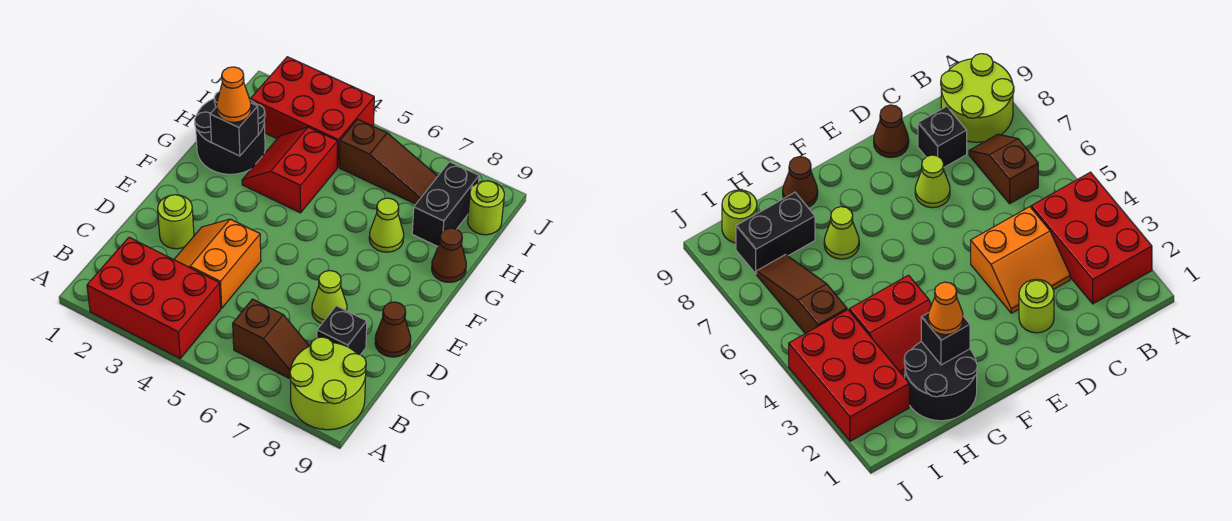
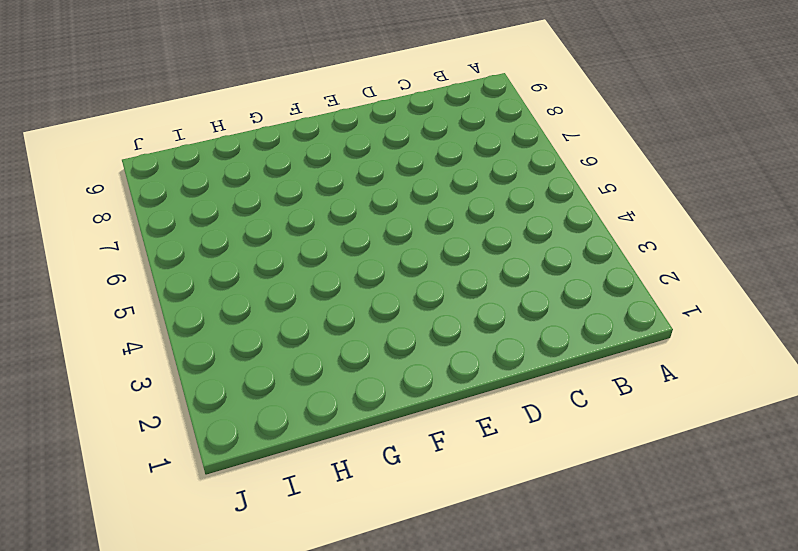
none -> red brick A2:B4 level 1
none -> lime round brick A8:B9 level 1
none -> brown slope B6:B7 level 1 top 6

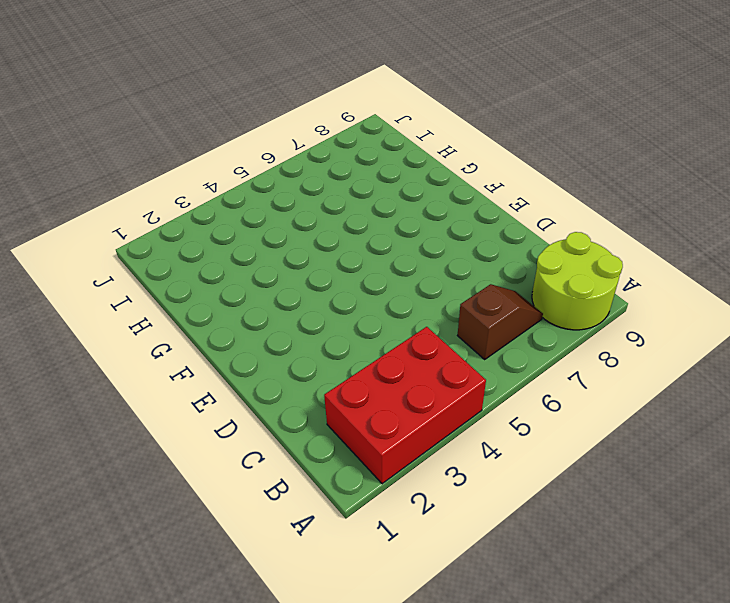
none -> orange slope C3:D4 level 1 top 4
none -> black brick C8 level 1
none -> lime round brick D2 level 1

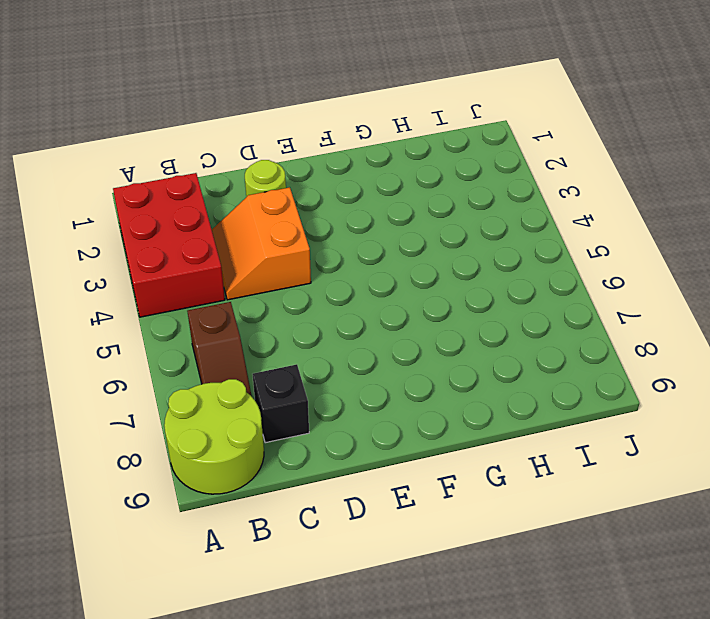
orange slope C3:D4 level 1 top D -> orange slope C3:D4 level 1 top 4
none -> lime cone D7 level 1
none -> brown cone D9 level 1
none -> black round brick G1:H2 level 1

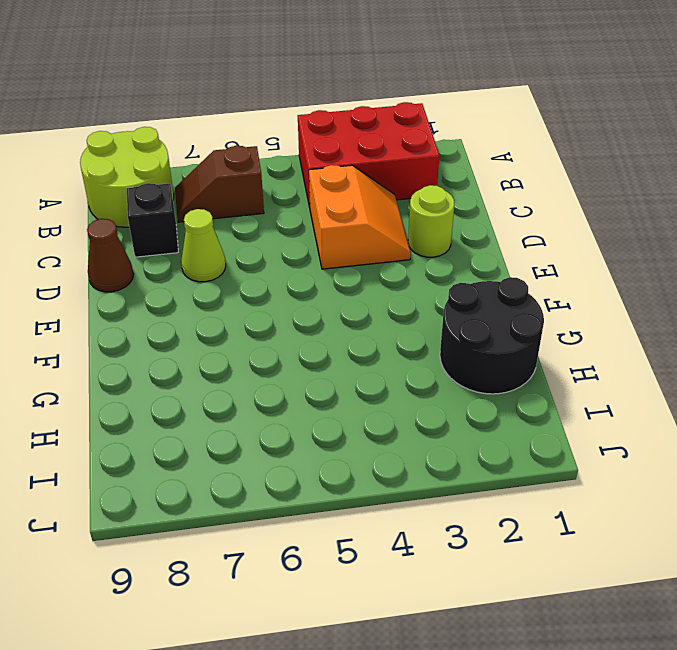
none -> red slope G3:H4 level 1 top 4
none -> lime cone G7 level 1
none -> brown cone G9 level 1

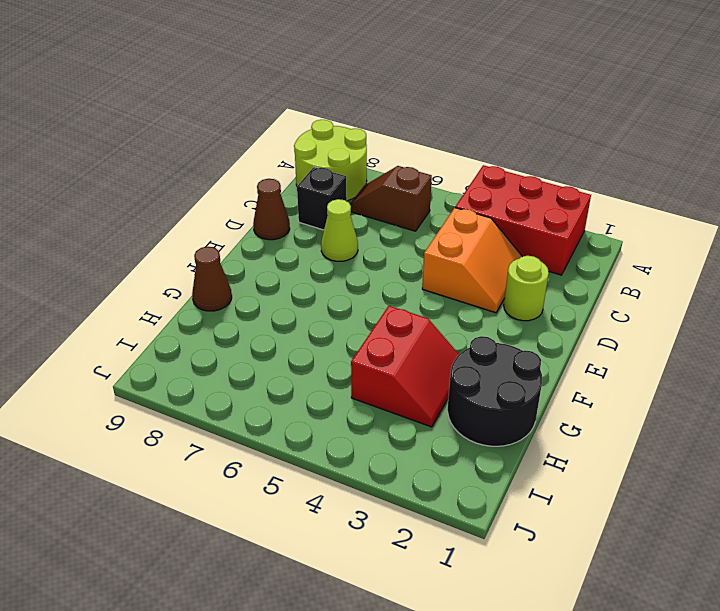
none -> lime cone G7 level 1
none -> black brick H8:I8 level 1
none -> red brick I2:J4 level 1

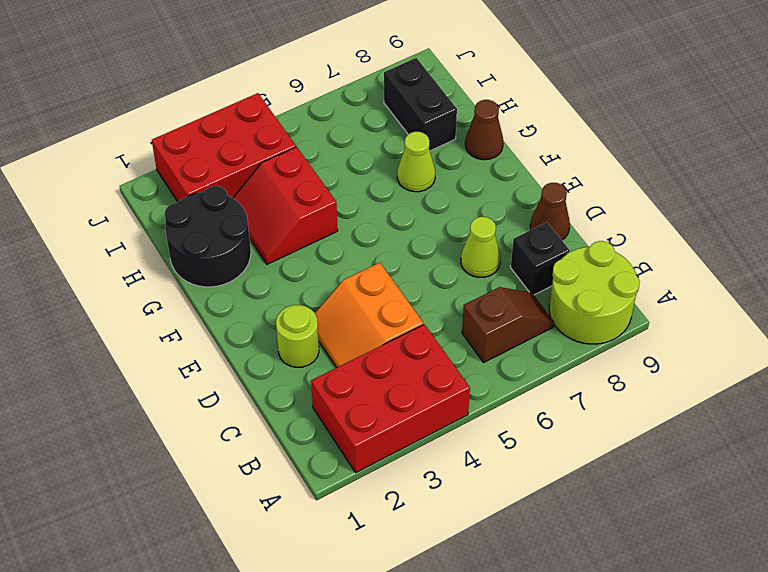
none -> brown slope I5:I7 level 1 top 5
none -> lime round brick I9 level 1
none -> black brick G2 level 2

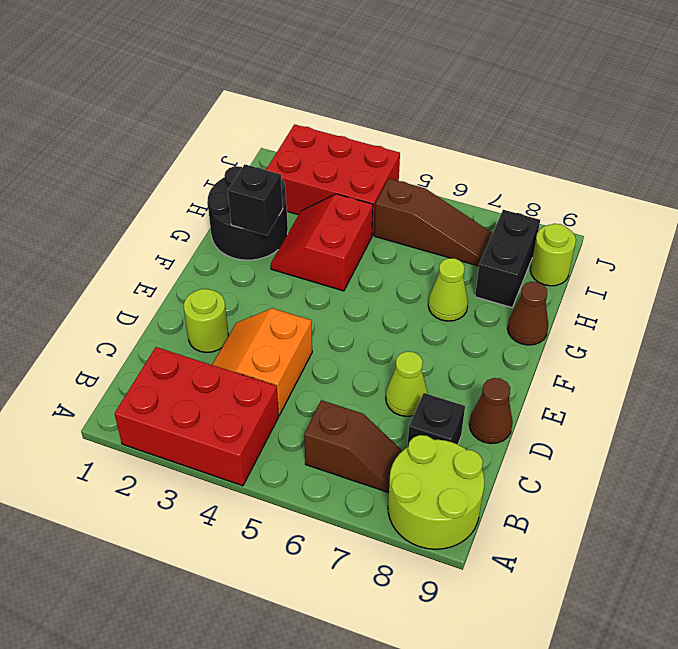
none -> orange cone G2 level 3

